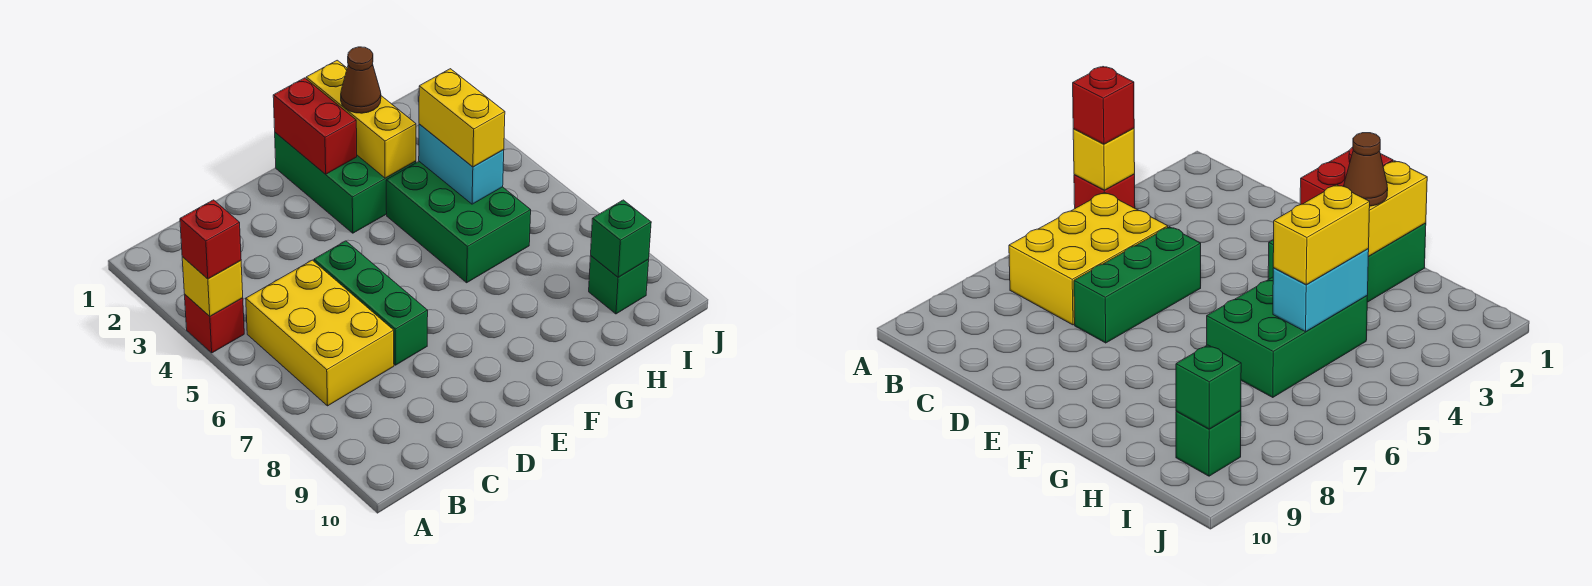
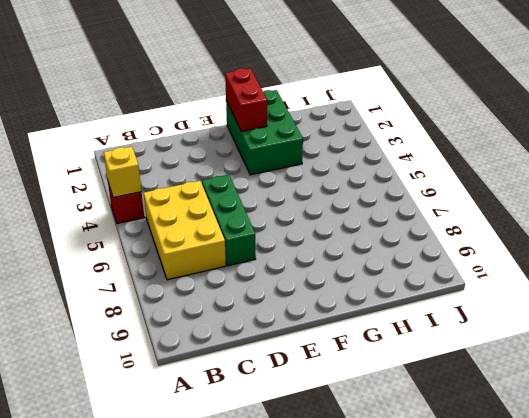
none -> green brick G4:H6 level 1
none -> green brick I9 level 1
none -> yellow brick G1:G3 level 2

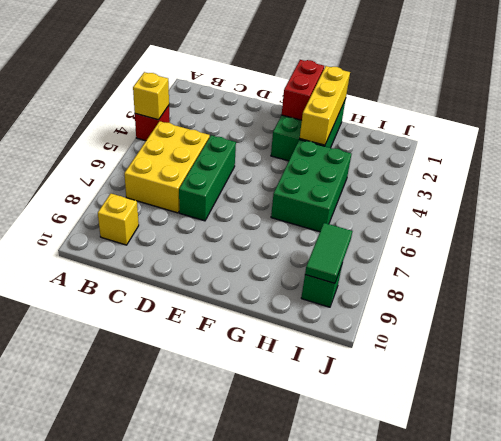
yellow brick B9 level 1 -> none
green tile I8:I9 level 2 -> green brick I9 level 2
none -> cyan brick H4:H5 level 2
none -> red brick A4 level 3
none -> brown cone G2 level 3

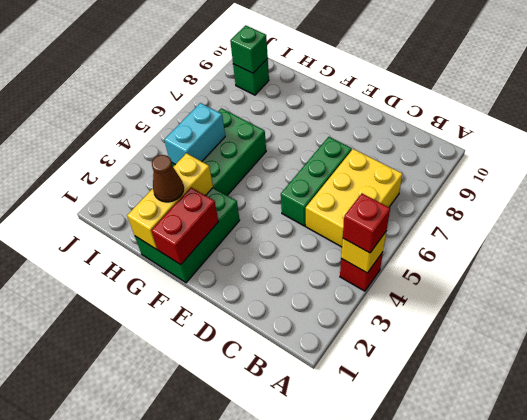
none -> yellow brick H4:H5 level 3

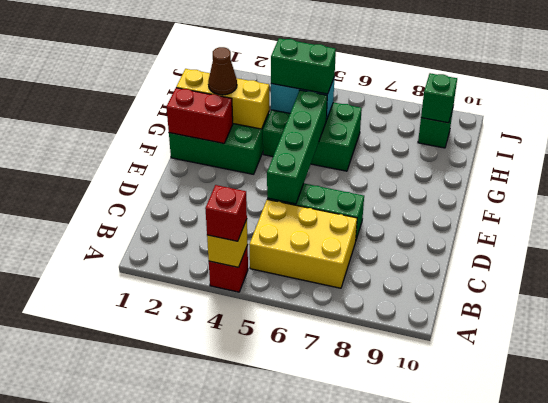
green brick D5:G5 level 2 -> none
green brick H4:H5 level 3 -> yellow brick H4:H5 level 3

